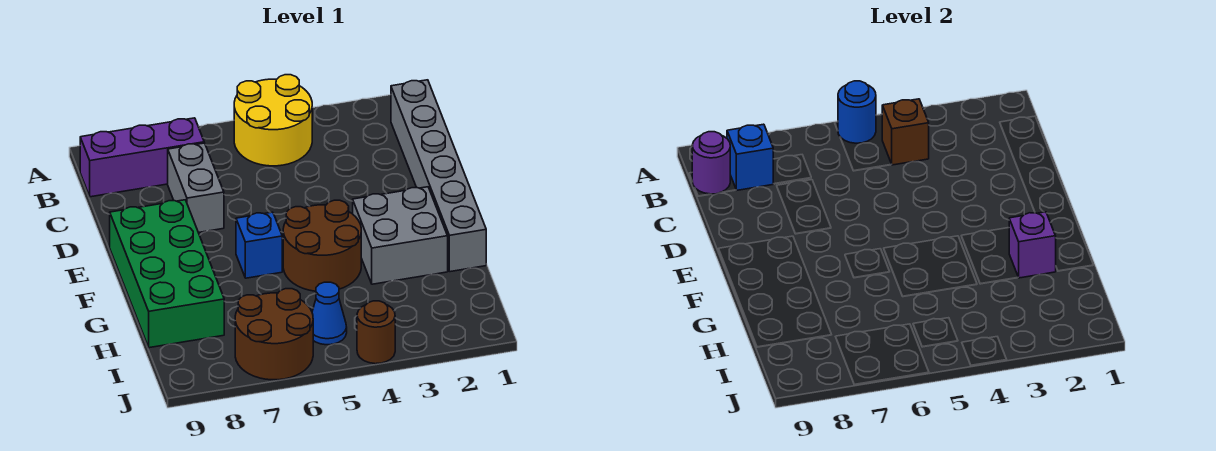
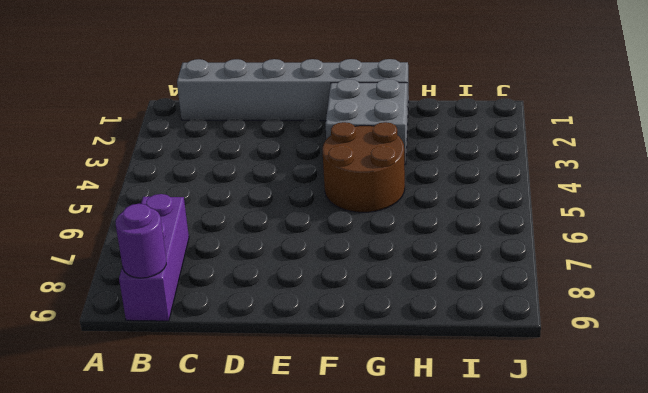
none -> yellow round brick A4:B5 level 1
none -> grey brick C7:D7 level 1
none -> green brick E8:H9 level 1

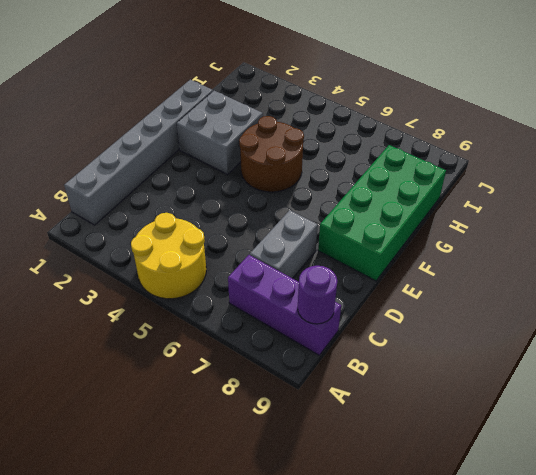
none -> blue brick F6 level 1
none -> blue cone I5 level 1
none -> brown round brick I6:J7 level 1

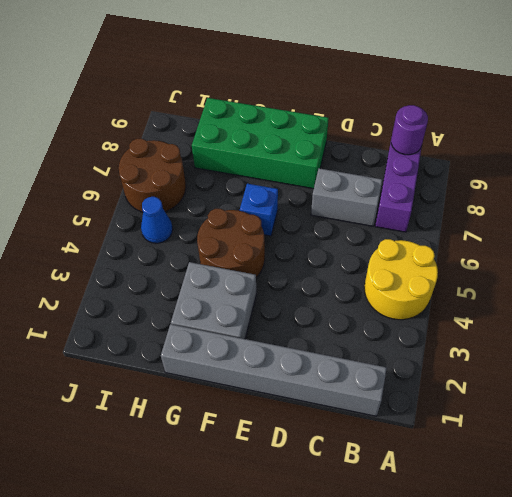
none -> brown round brick J4 level 1
none -> blue round brick A5 level 2
none -> brown brick B4 level 2

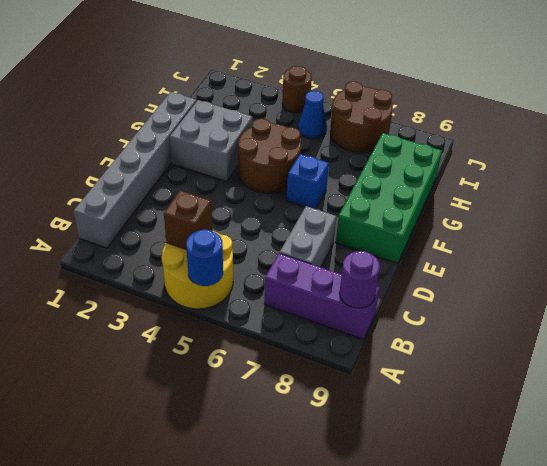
none -> blue brick B8 level 2
none -> purple brick G2 level 2

